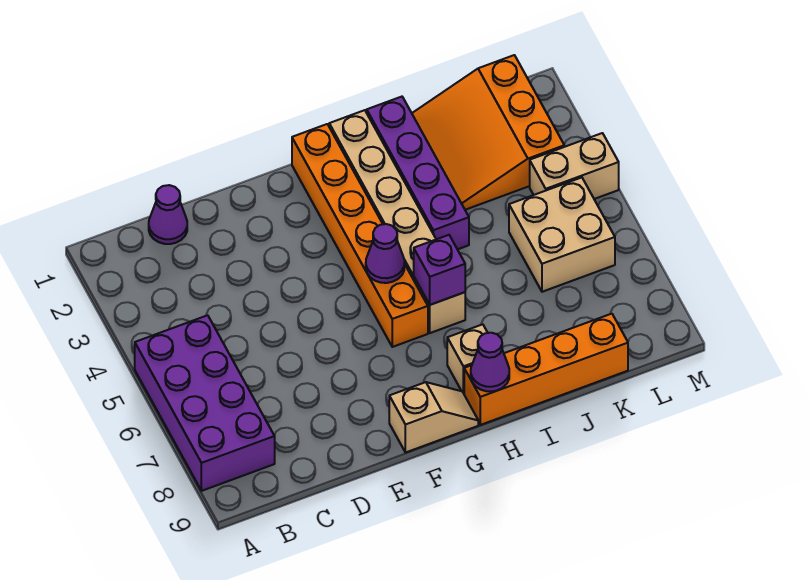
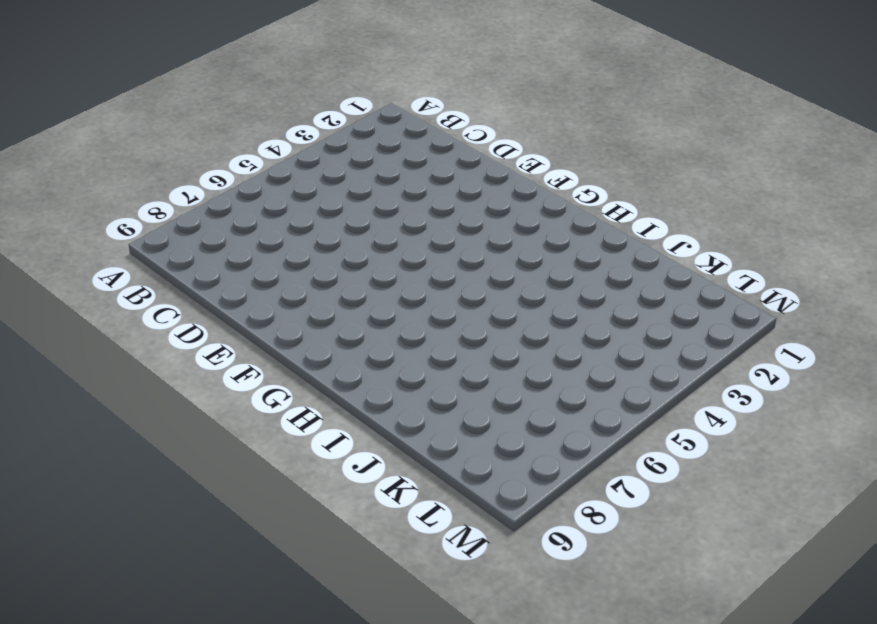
none -> purple brick A5:B8 level 1
none -> purple cone C1 level 1
none -> tan slope F9:G9 level 1 top F

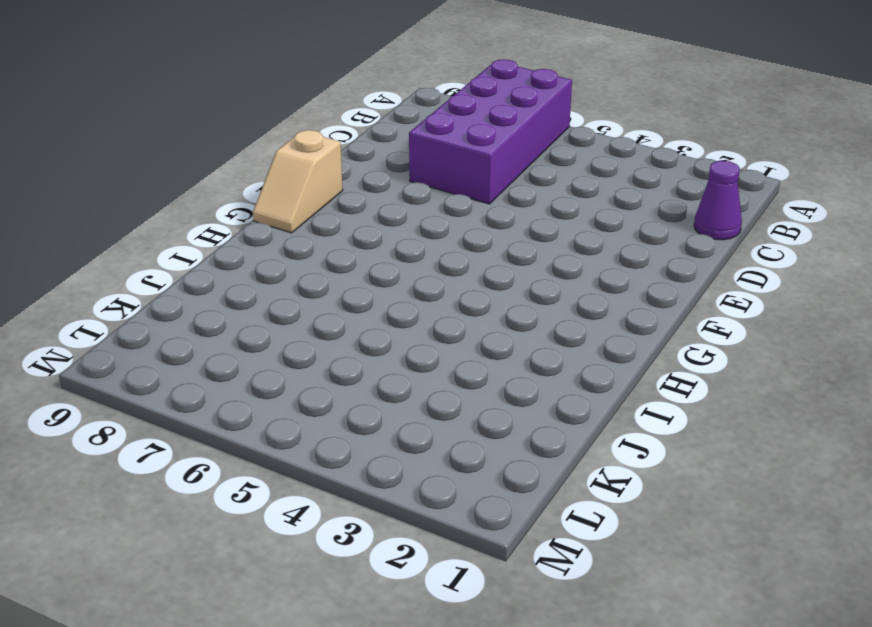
purple brick A6:D7 level 1 -> purple brick A5:B8 level 1
none -> orange brick G1:G6 level 1
none -> tan brick H1:H6 level 1
none -> tan brick H8 level 1

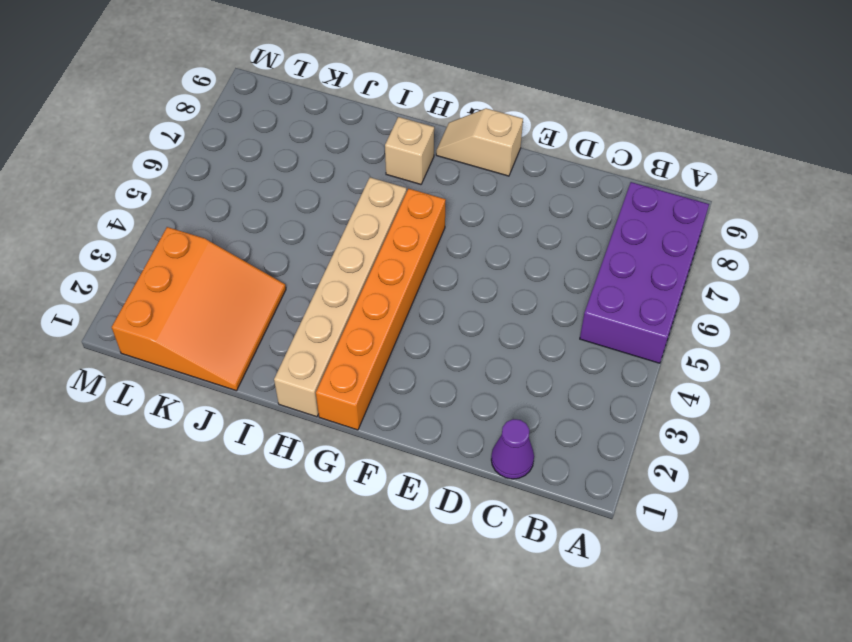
none -> orange brick H9:K9 level 1
none -> purple brick I1:I4 level 1
none -> tan brick K5:L6 level 1

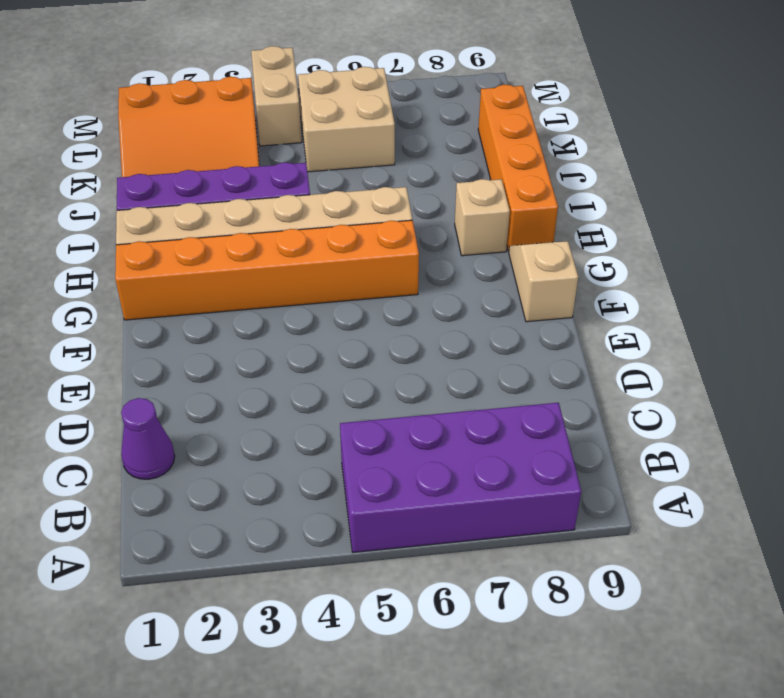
none -> purple cone G5 level 2
none -> purple brick H6 level 2
none -> purple cone H9 level 2

